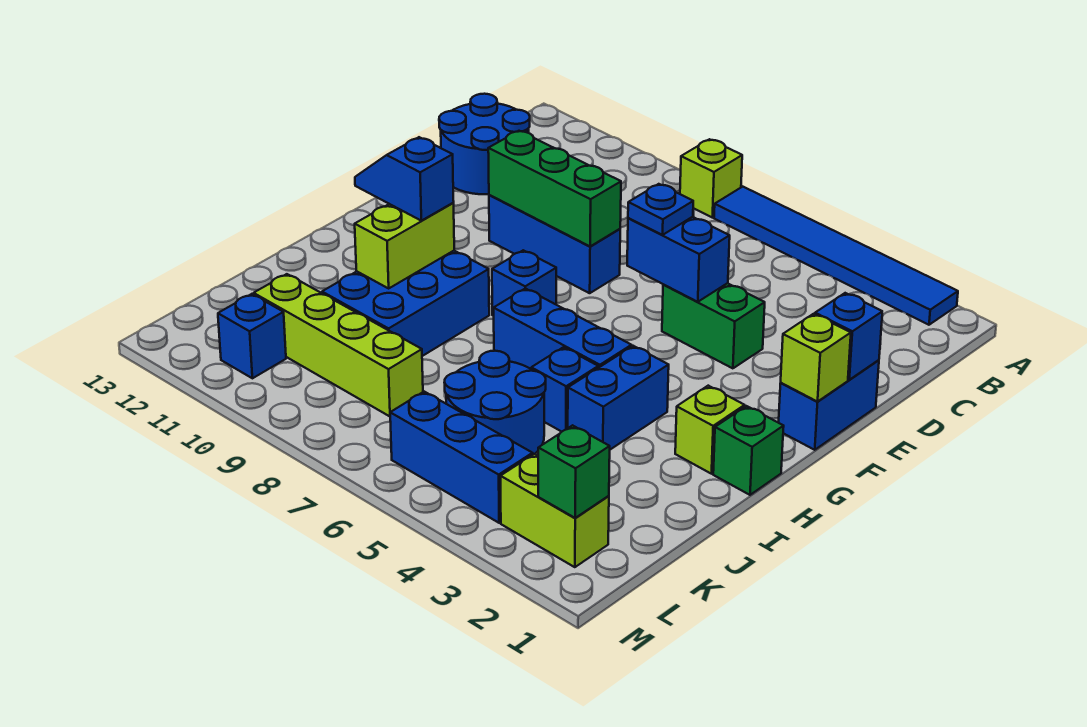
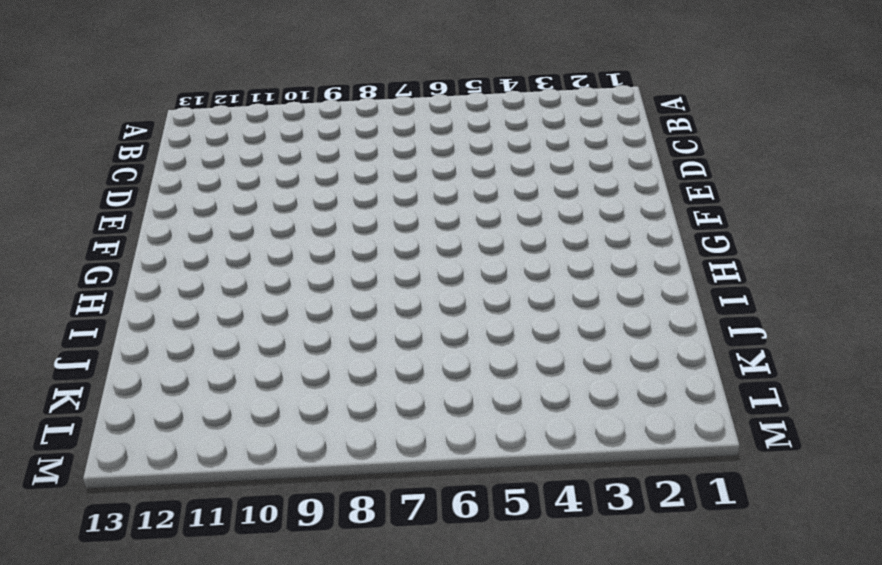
none -> blue tile A2:A7 level 1
none -> lime brick A8 level 1
none -> blue round brick C12:D13 level 1

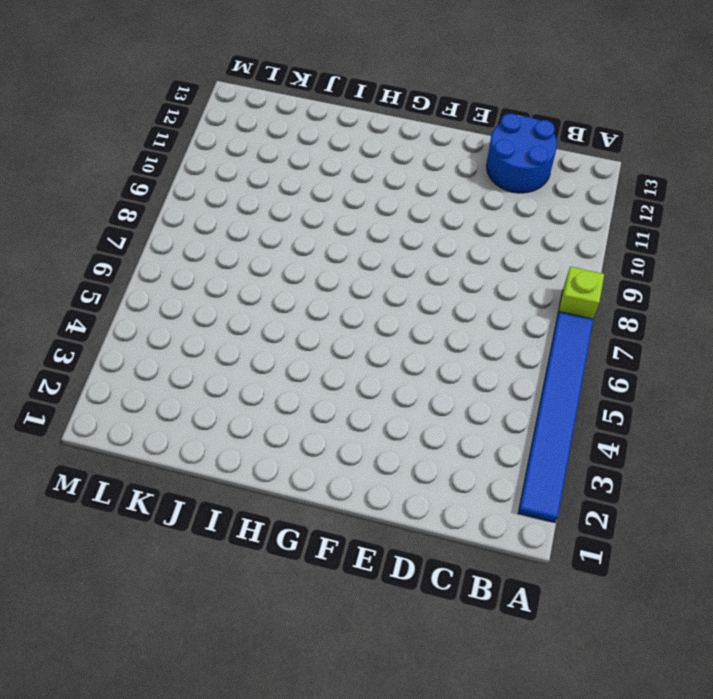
none -> blue brick E1:F1 level 1
none -> green brick E4:E5 level 1
none -> blue brick E8:E10 level 1

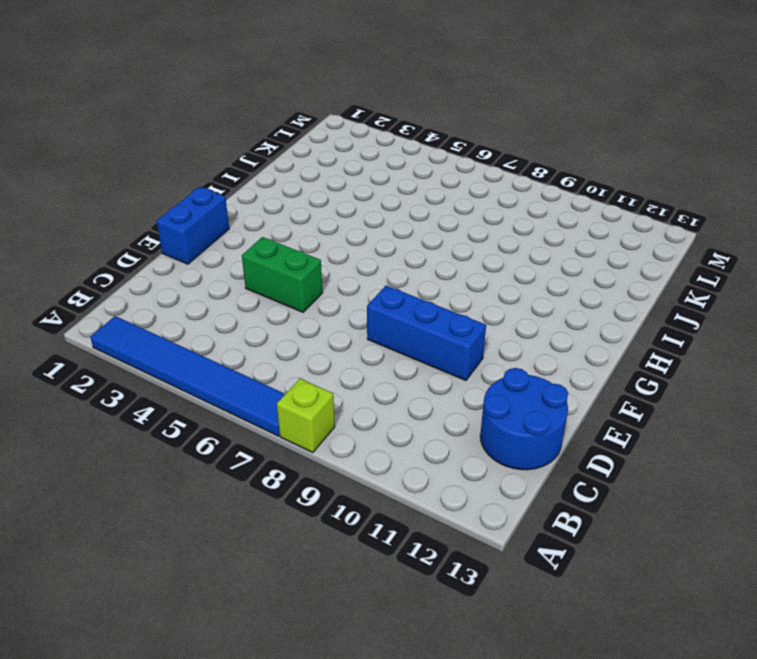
none -> blue brick G8 level 1
none -> green brick H1 level 1
none -> lime brick H2 level 1

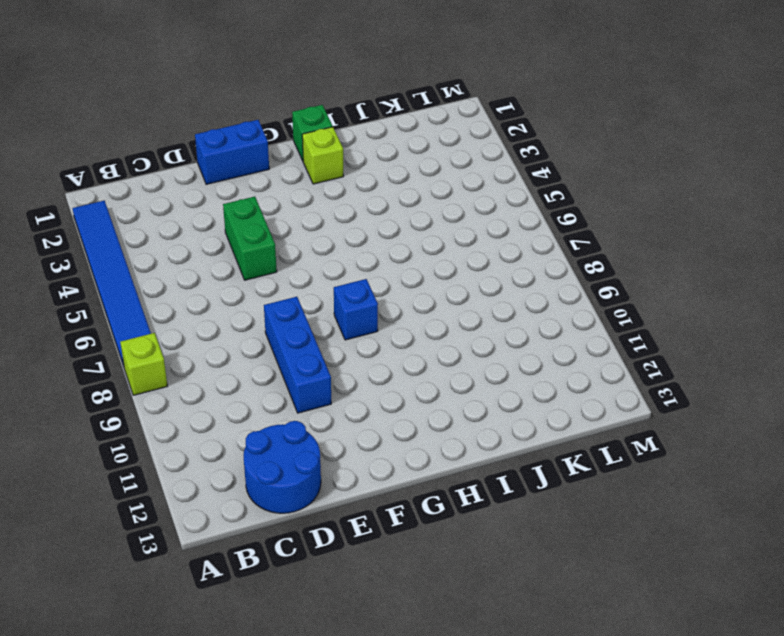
none -> blue brick H4:I4 level 1
none -> blue brick H5:H7 level 1
none -> blue brick H9:J10 level 1

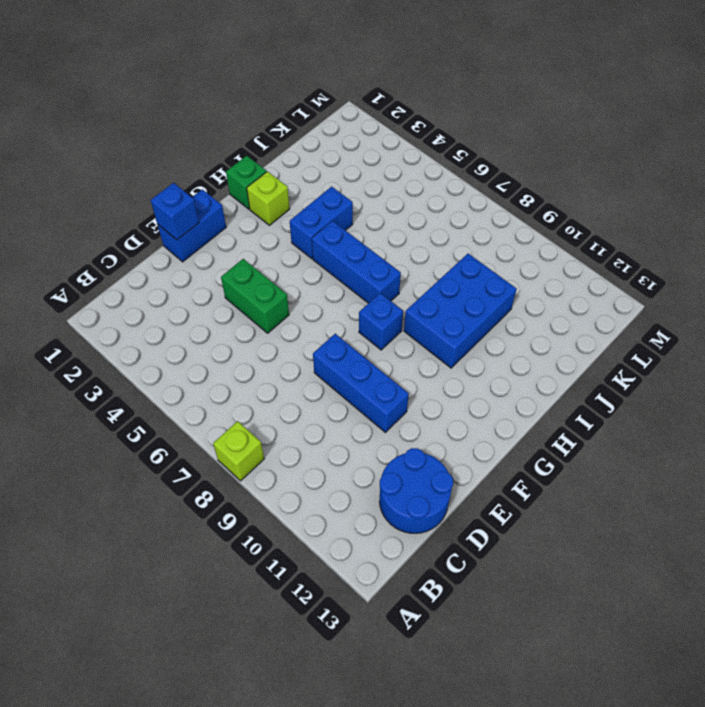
none -> blue tile A2:A7 level 1
none -> blue brick I5 level 1
none -> blue round brick J5:K6 level 1

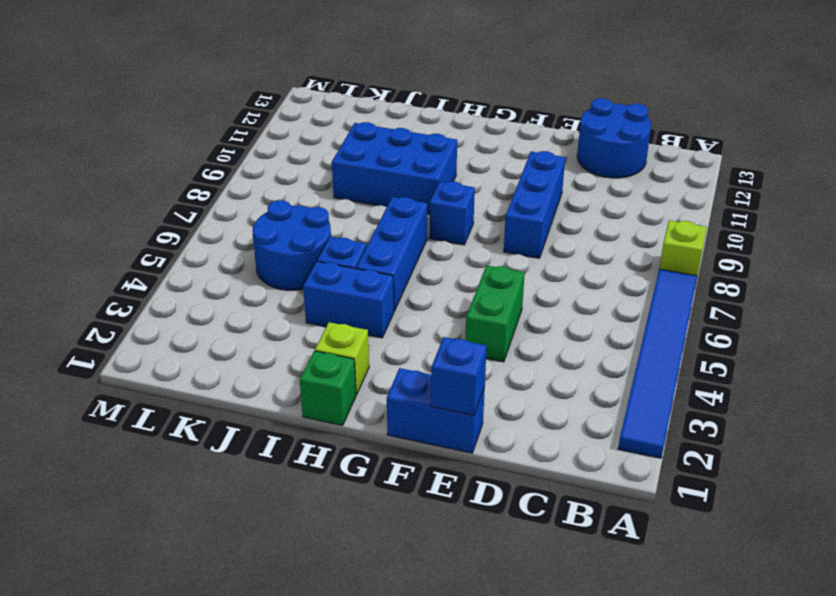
none -> lime brick K8:K11 level 1
none -> lime brick L2:L3 level 1
none -> blue brick L4:L6 level 1

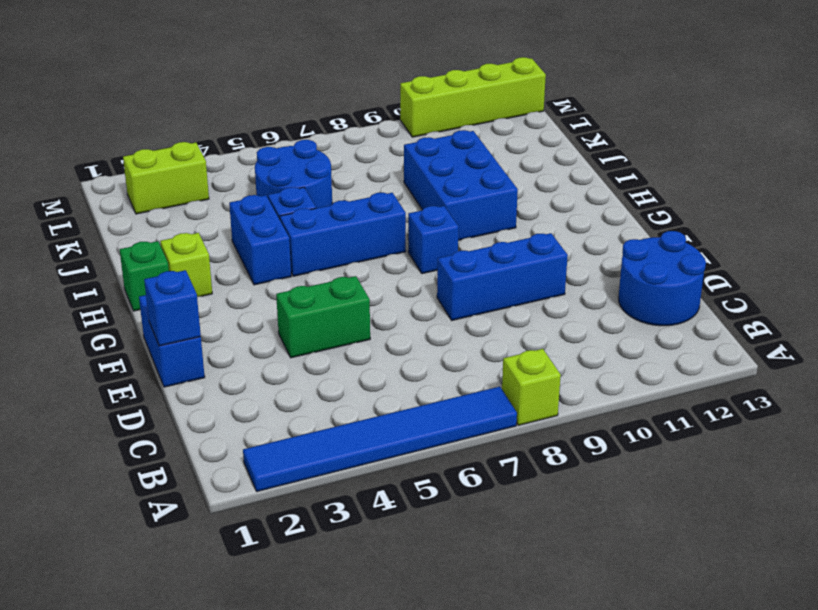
lime brick M10:M13 level 1 -> lime brick K8:K11 level 1
none -> blue brick L4:L6 level 1
none -> blue brick L11 level 1
none -> blue brick E5:E6 level 2

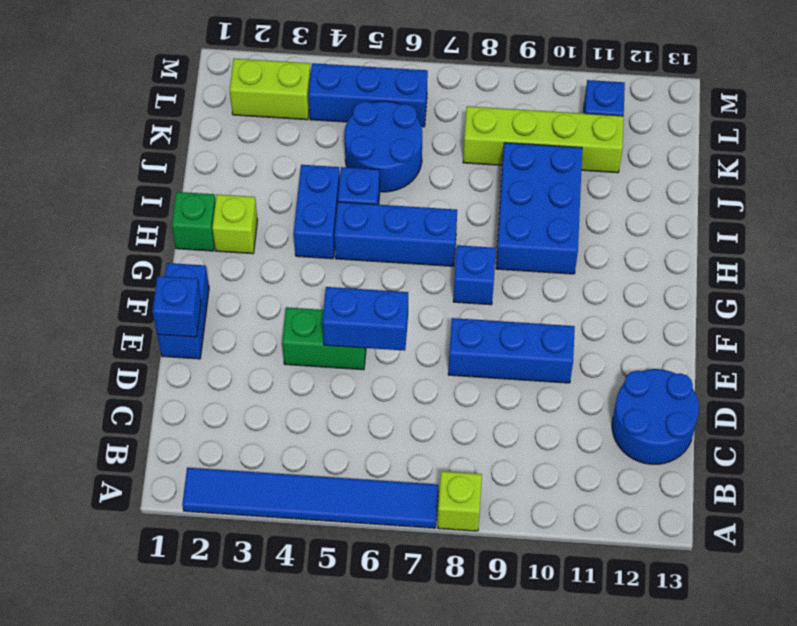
none -> green brick E8:E10 level 2
none -> lime brick F1 level 2
none -> lime brick H10:I10 level 2

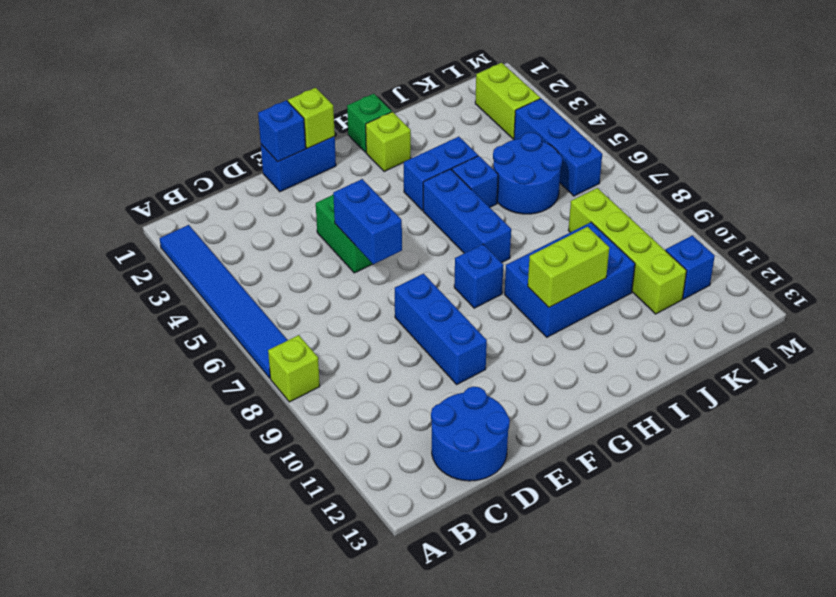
none -> green brick E8:E10 level 2
none -> green brick L2 level 2
none -> blue plate E6 level 3

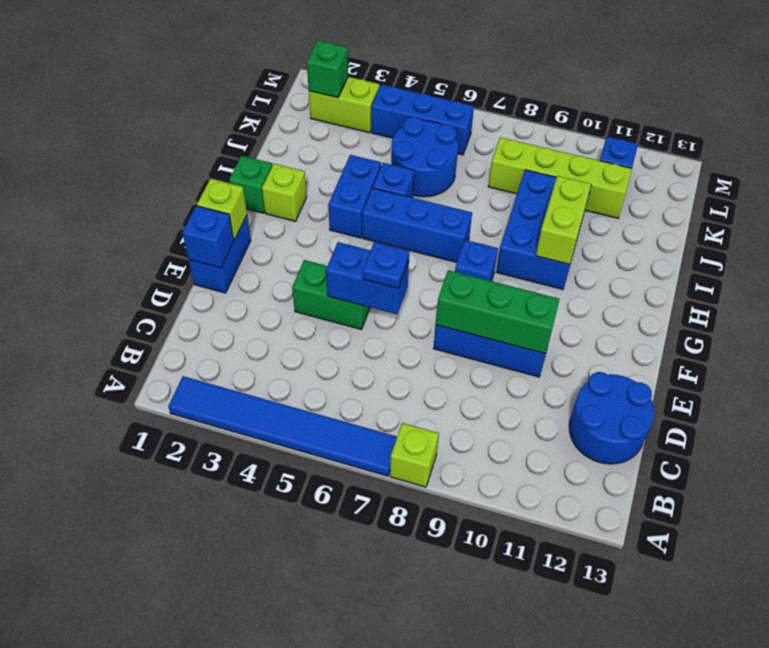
none -> blue slope H10:H11 level 3 top 10

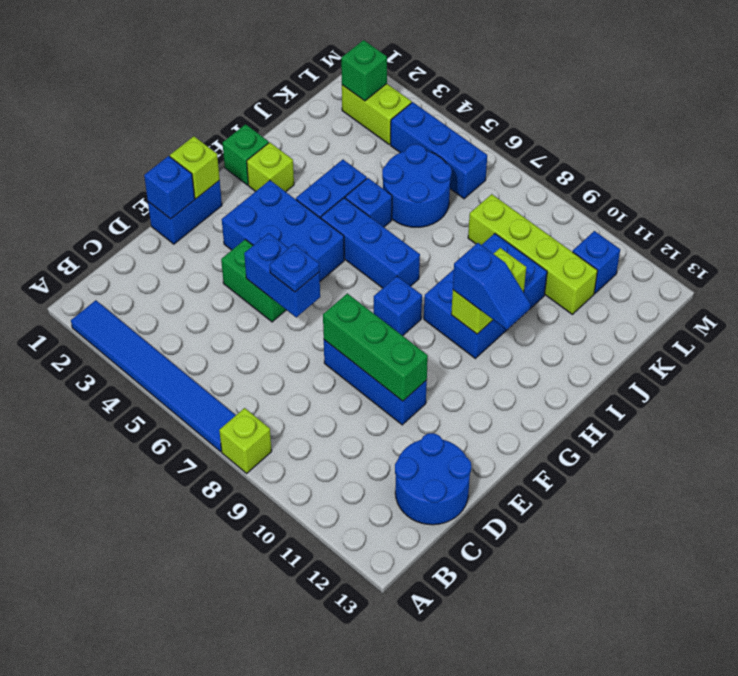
blue brick F3:G5 level 1 -> none

